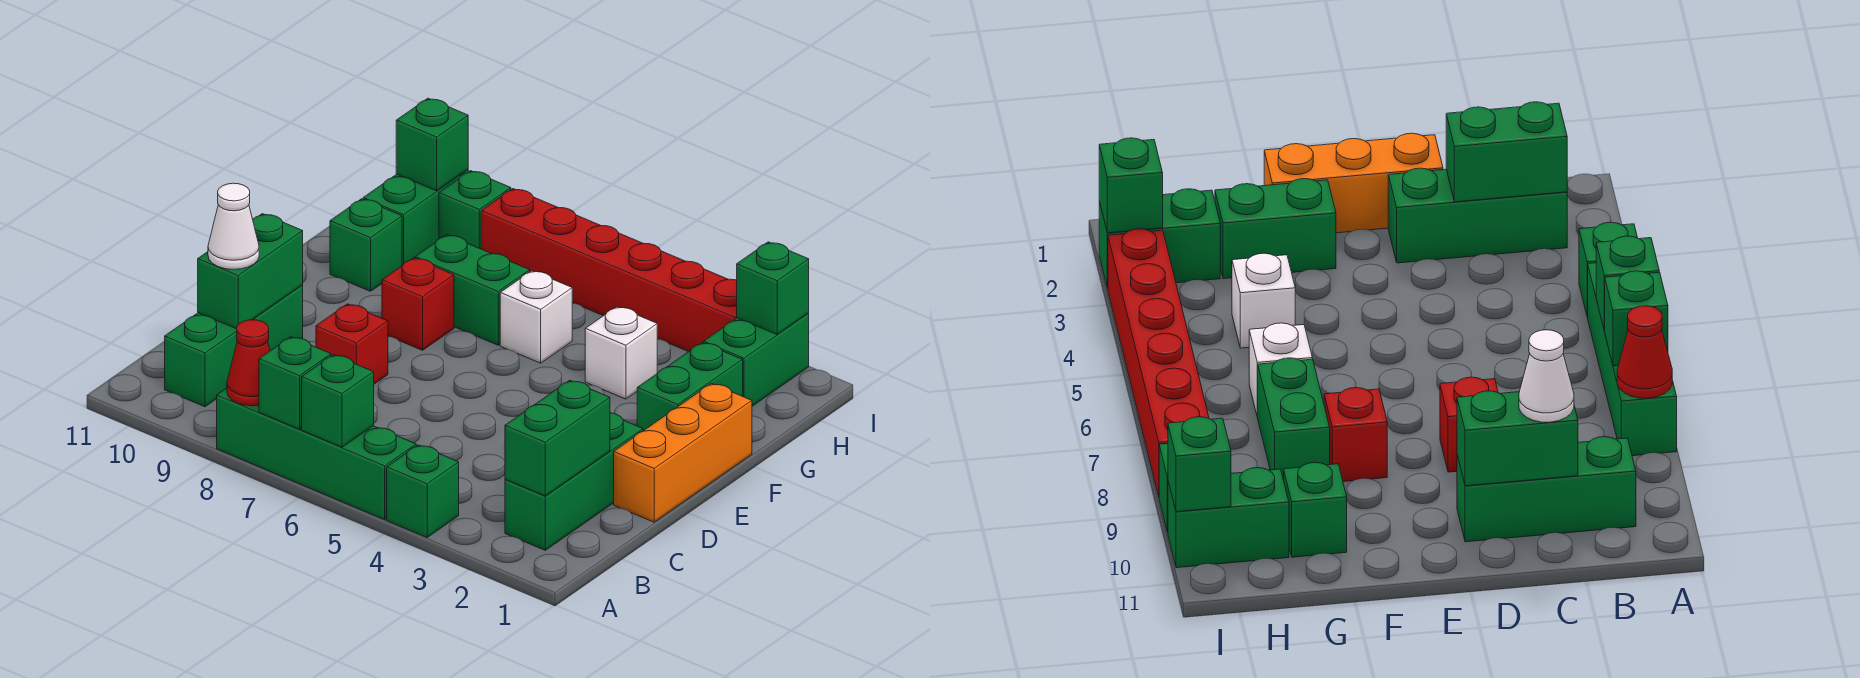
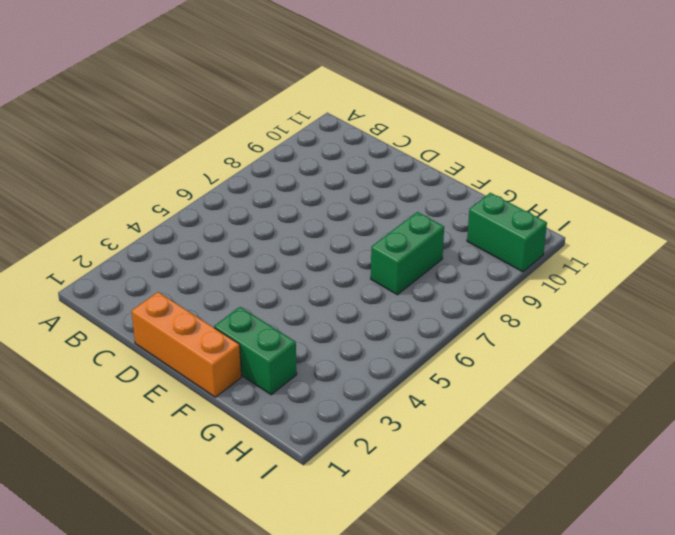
none -> green brick A4 level 1
none -> green brick A5:A8 level 1
none -> green brick B2:D2 level 1

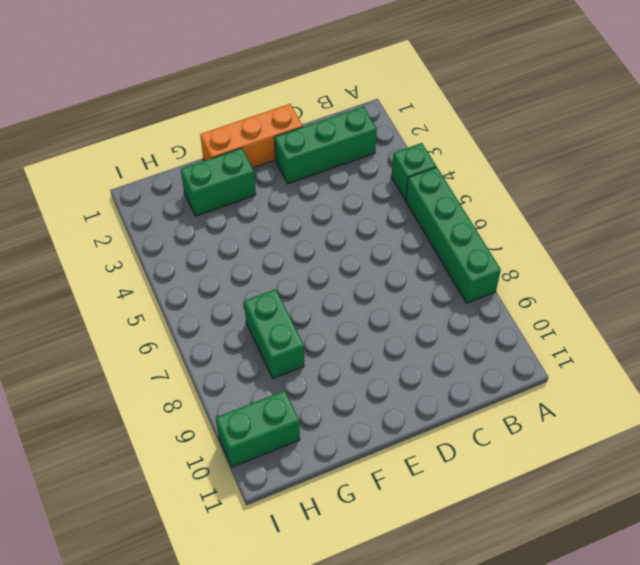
none -> green brick B10:D10 level 1
none -> red brick D8 level 1
none -> red brick F8 level 1

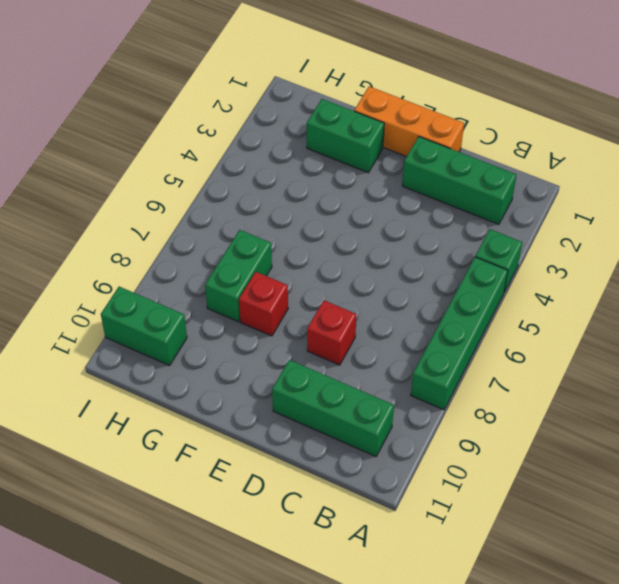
none -> white brick G4 level 1
none -> white brick G6 level 1
none -> green brick G10 level 1

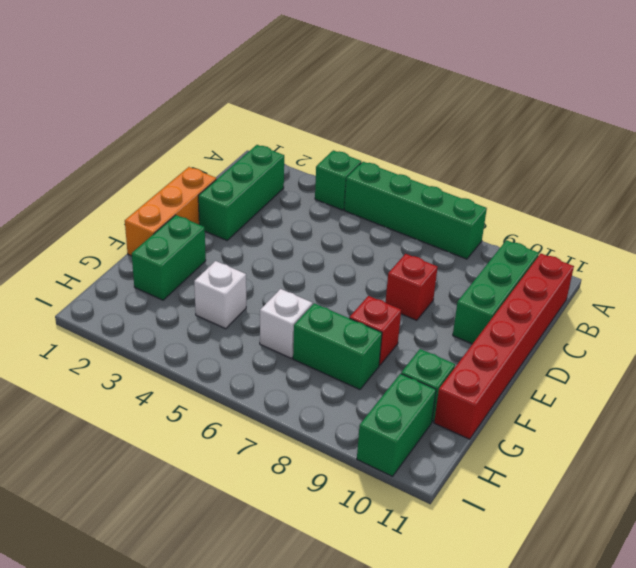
red brick B11:G11 level 1 -> red brick I3:I8 level 1
none -> green brick H2:I2 level 1
none -> green brick I9 level 1
none -> green brick A6 level 2

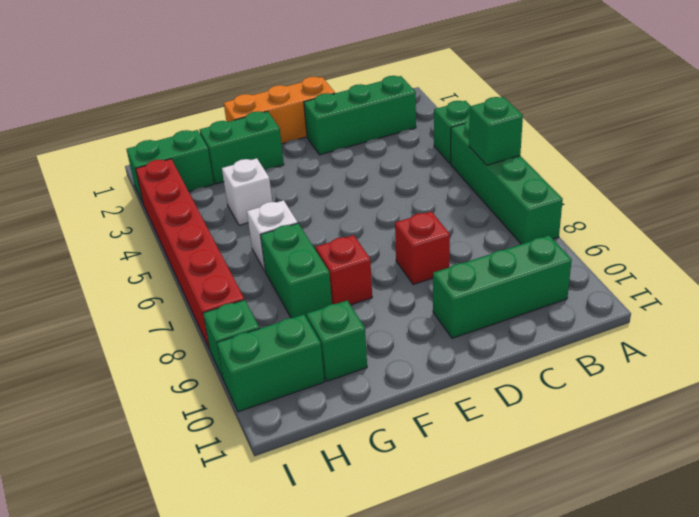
none -> green brick A7 level 2
none -> red cone A8 level 2
none -> green brick B2:C2 level 2

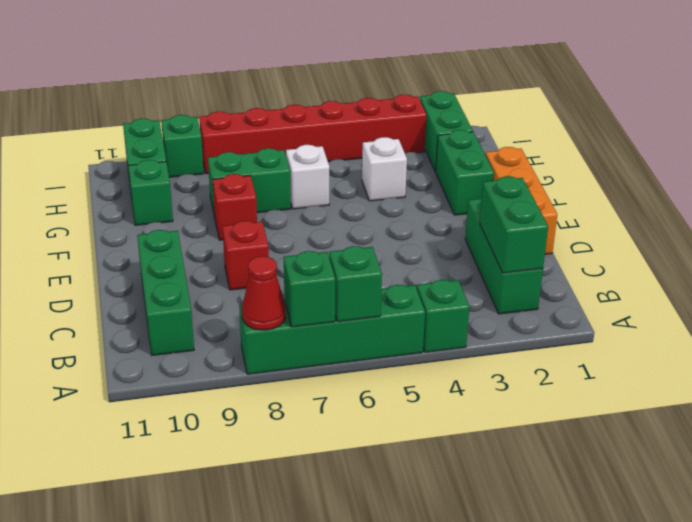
none -> green brick C10:D10 level 2
none -> green brick I2 level 2
none -> green brick I10 level 2

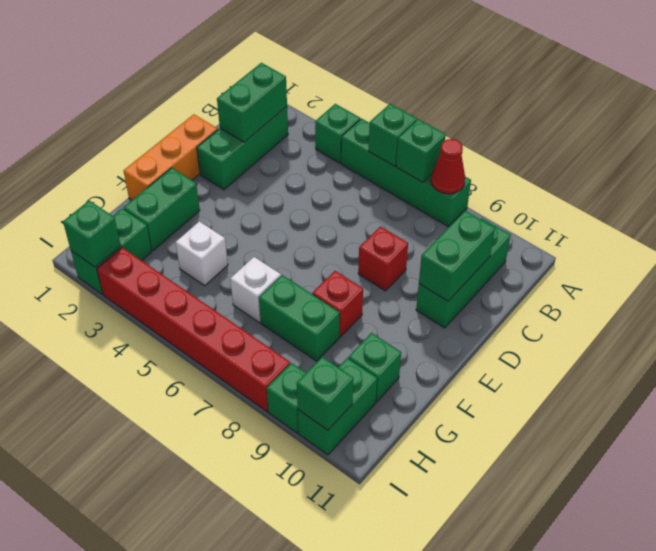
none -> white cone C10 level 3

